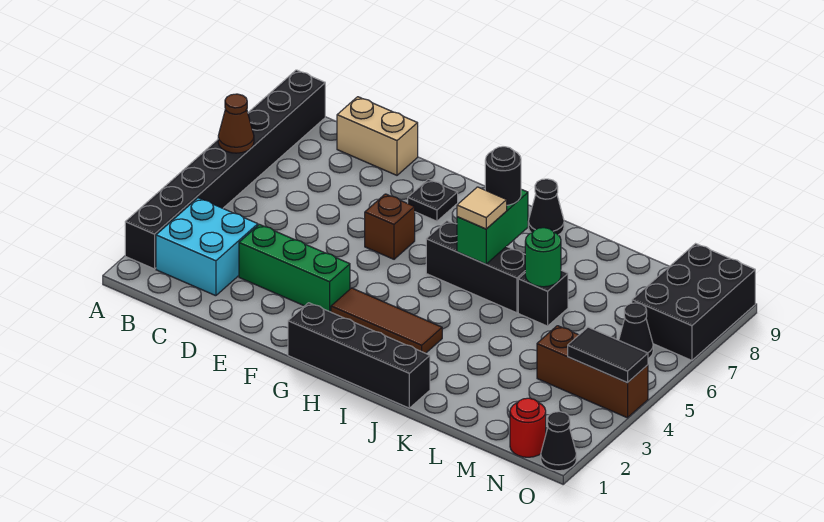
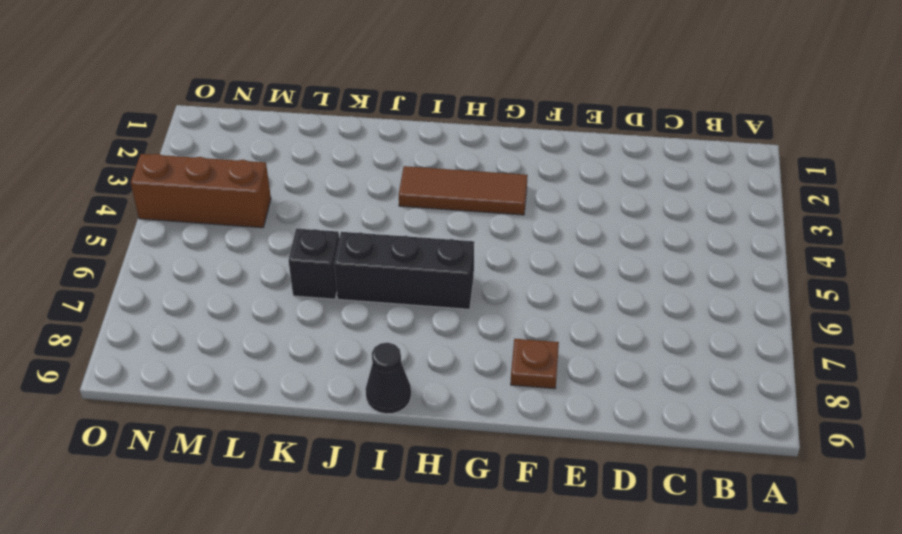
brown plate F8 level 1 -> black plate F8 level 1
none -> black brick A2:A9 level 1
none -> cyan brick B2:C3 level 1
none -> tan brick C9:D9 level 1

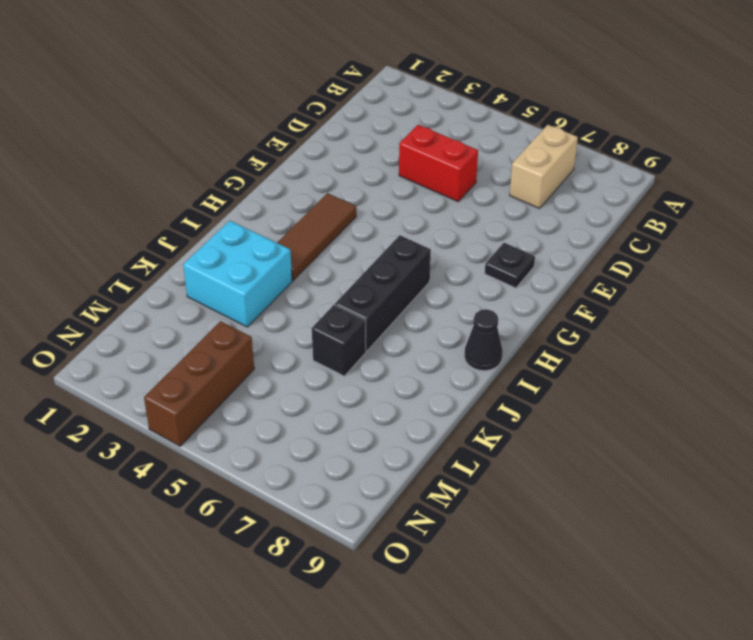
tan brick B7:C7 level 1 -> tan brick C9:D9 level 1
red brick D4:D5 level 1 -> none
cyan brick J2:K3 level 1 -> cyan brick B2:C3 level 1
none -> black brick A2:A9 level 1
none -> green brick D3:F3 level 1
none -> brown brick F6 level 1

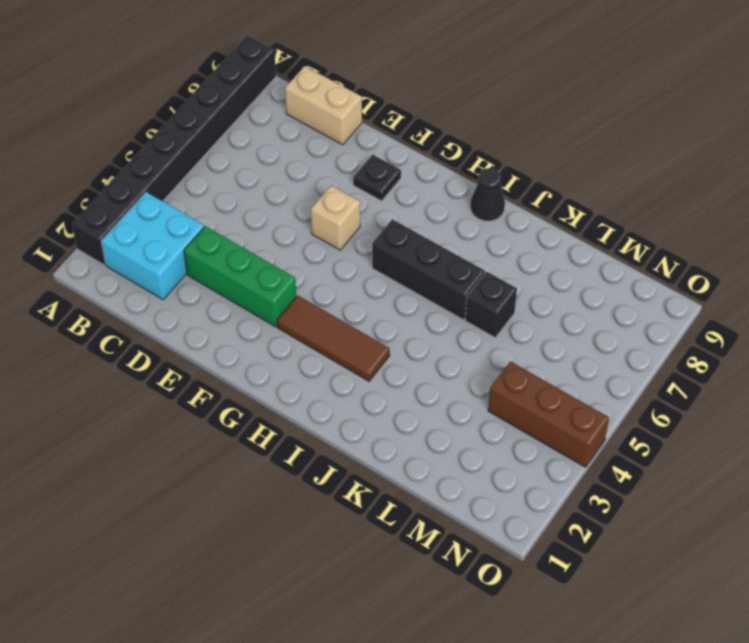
tan brick F6 level 1 -> brown brick F6 level 1
none -> black brick G1:J1 level 1
none -> red round brick N1 level 1
none -> black cone N6 level 1

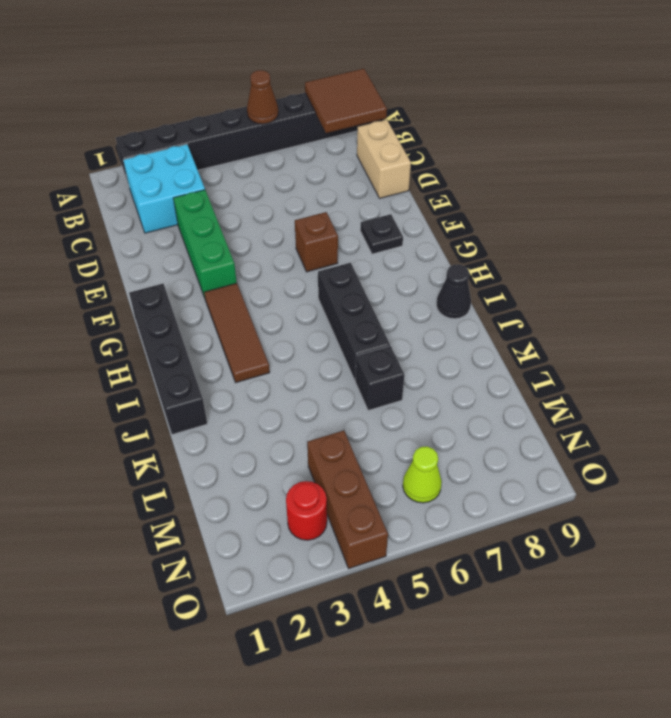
brown tile A8:B9 level 2 -> none
red round brick N3 level 1 -> red round brick N1 level 1
lime cone N6 level 1 -> black cone N6 level 1
none -> black brick N7:O9 level 1
none -> black cone O1 level 1
none -> green brick I6:I7 level 2

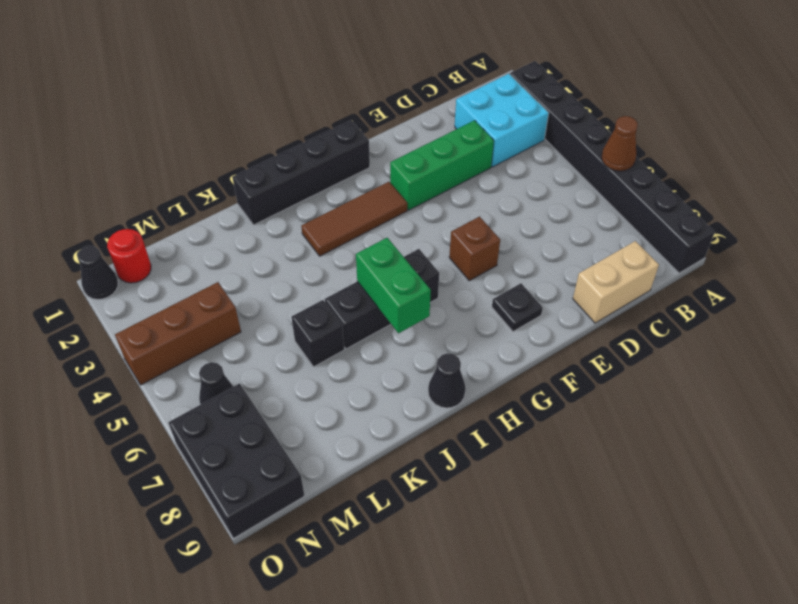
none -> green round brick K6 level 2
none -> black tile N4:O4 level 2
none -> tan tile I6 level 3

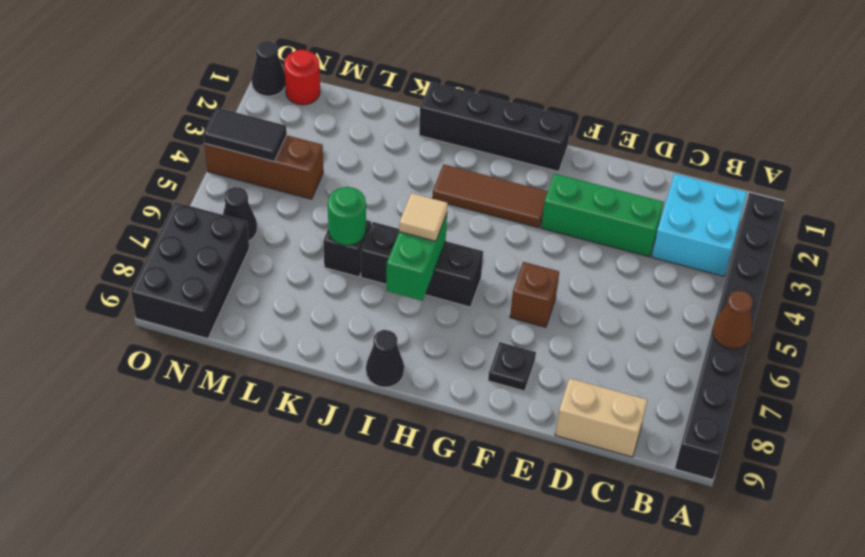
none -> black round brick I7 level 3

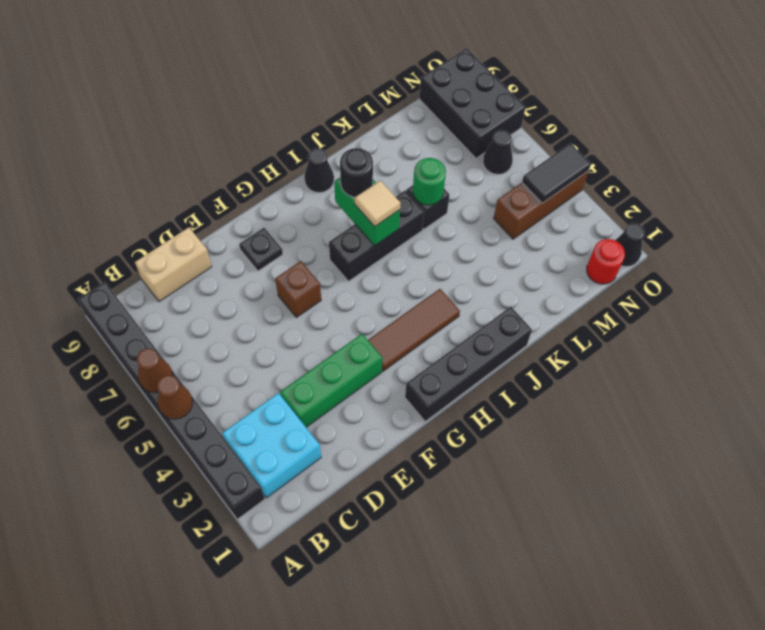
brown cone A5 level 2 -> none

